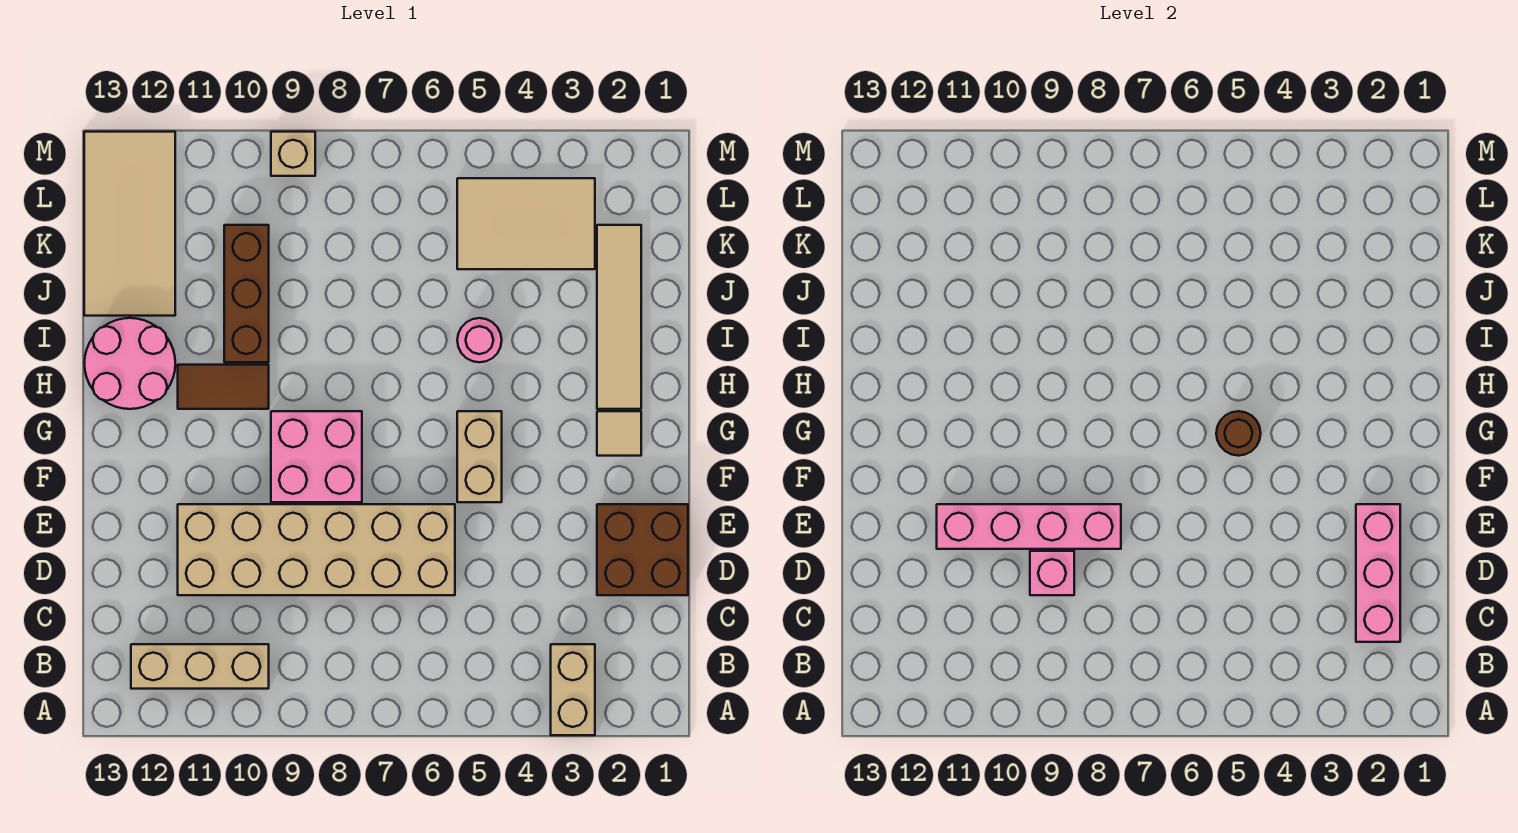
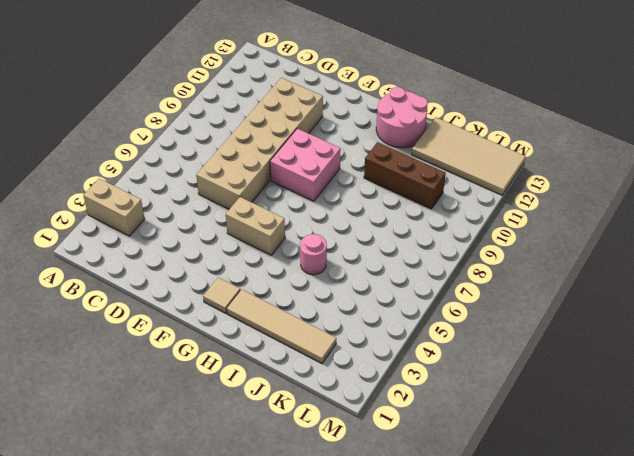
none -> tan brick B10:B12 level 1
none -> brown brick D1:E2 level 1
none -> brown tile H10:H11 level 1

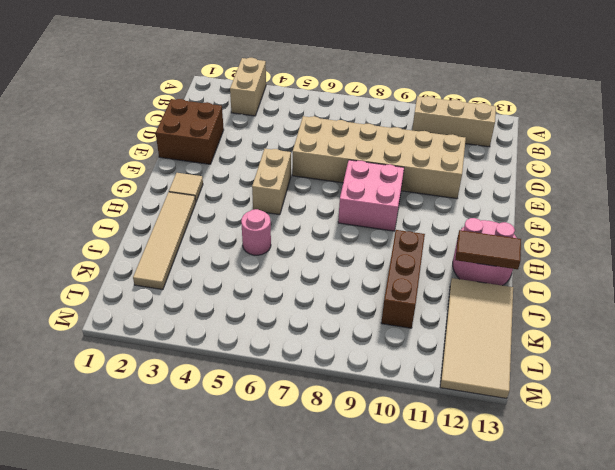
brown tile I12:I13 level 2 -> brown tile H10:H11 level 1
none -> tan tile K3:L5 level 1
none -> tan brick M9 level 1
none -> pink brick C2:E2 level 2

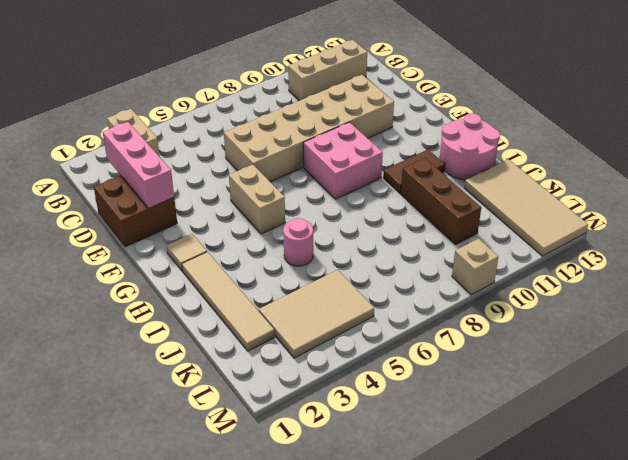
none -> pink brick D9 level 2
none -> pink brick E8:E11 level 2
none -> brown round brick G5 level 2

